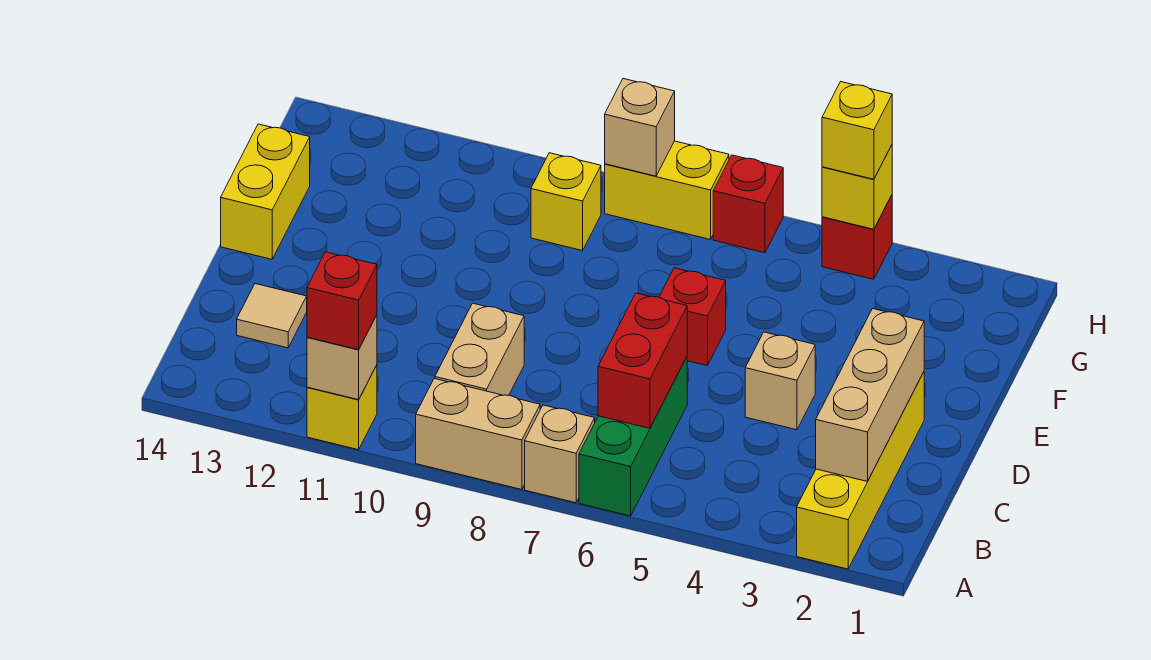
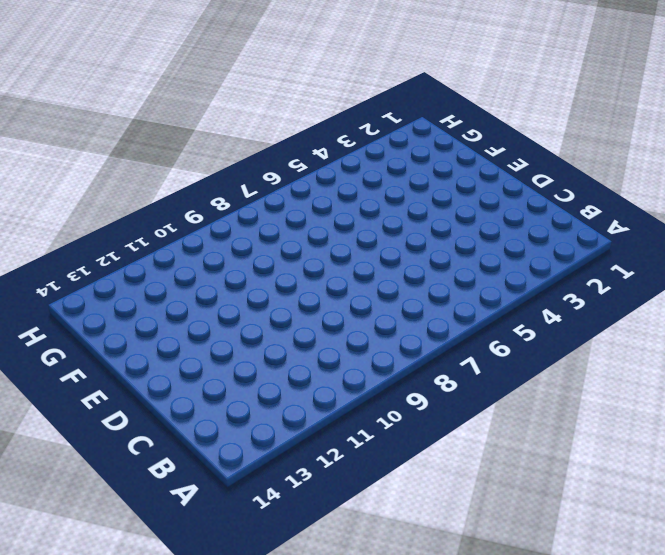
none -> yellow brick A2:D2 level 1
none -> green brick A6:C6 level 1
none -> tan brick A7 level 1

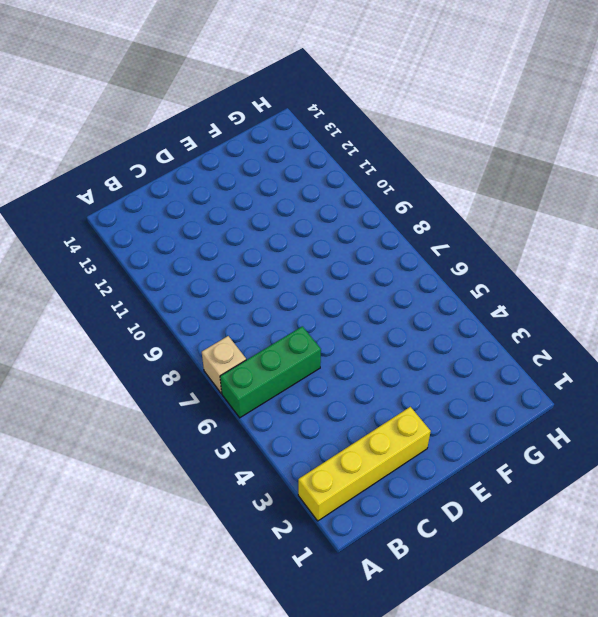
none -> tan brick A8:A9 level 1
none -> yellow brick A11 level 1
none -> tan brick B9:C9 level 1

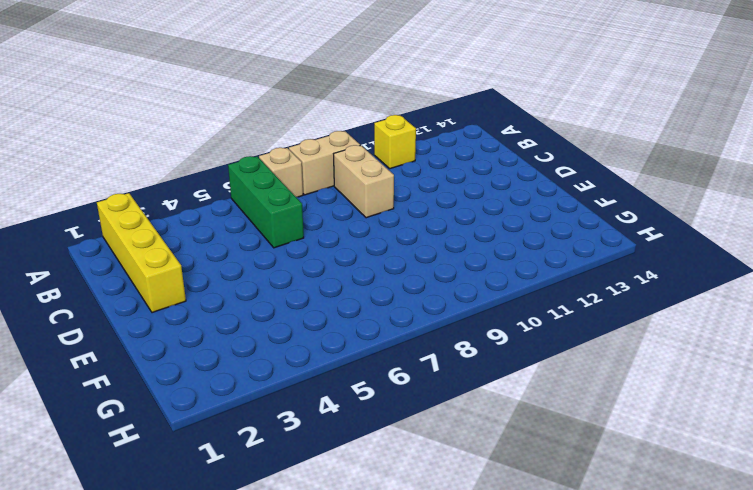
none -> tan tile C13 level 1
none -> tan brick D4 level 1
none -> red brick E6 level 1

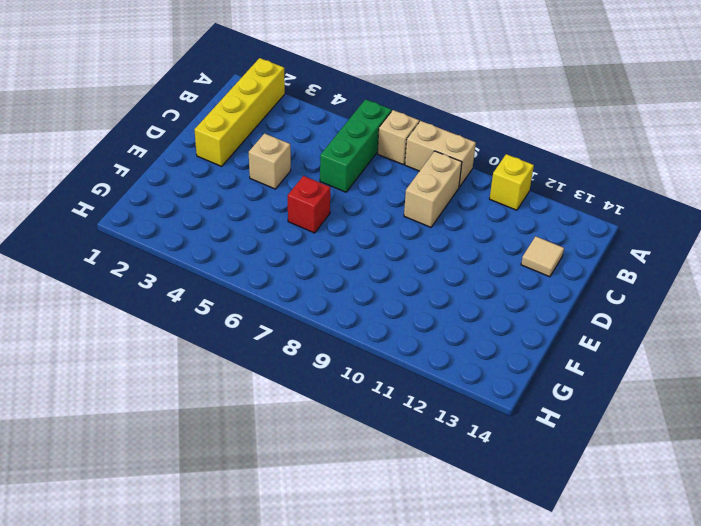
none -> yellow brick E14:F14 level 1
none -> yellow brick G9 level 1
none -> red brick H4 level 1

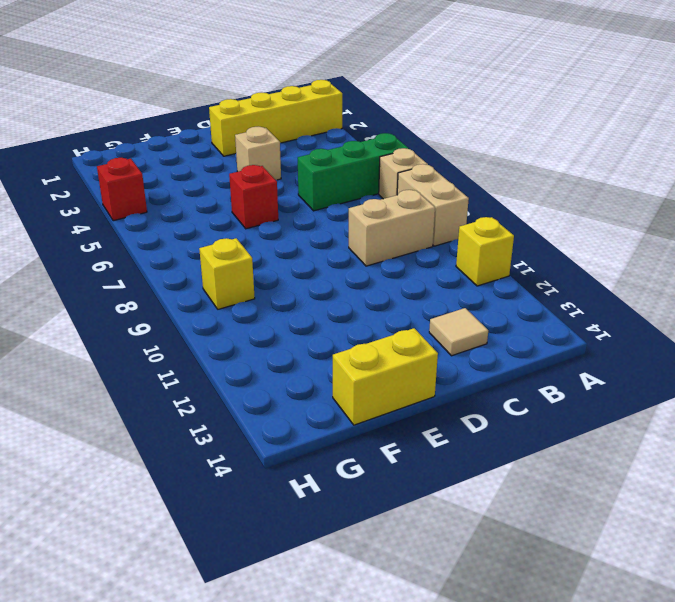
none -> red brick H6 level 1
none -> yellow brick H7:H8 level 1
none -> tan brick A11 level 2

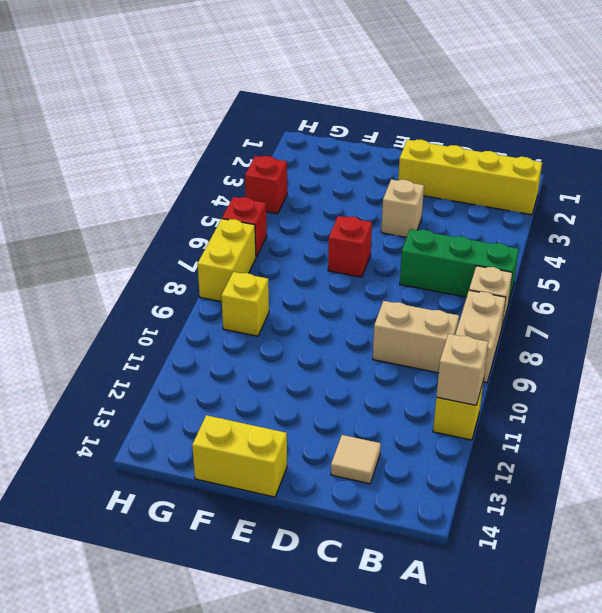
none -> tan brick B2:D2 level 2
none -> red brick B6:C6 level 2
none -> yellow brick H4 level 2

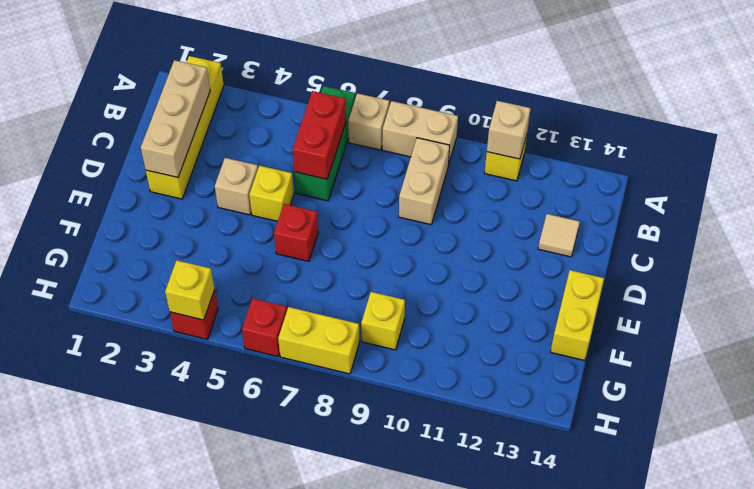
yellow brick D5 level 1 -> yellow brick H4 level 3
none -> tan brick H8 level 2
none -> red brick A11 level 3

